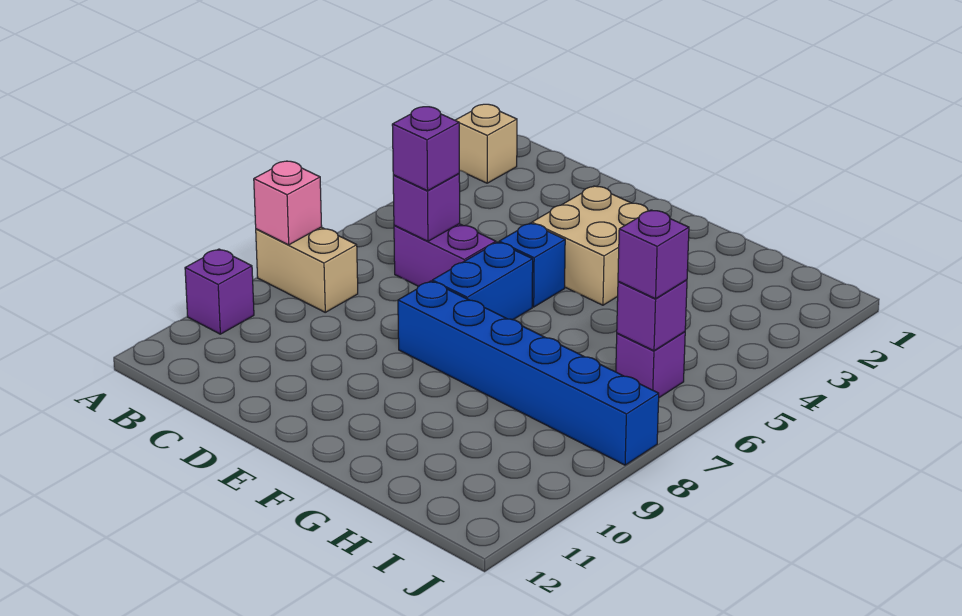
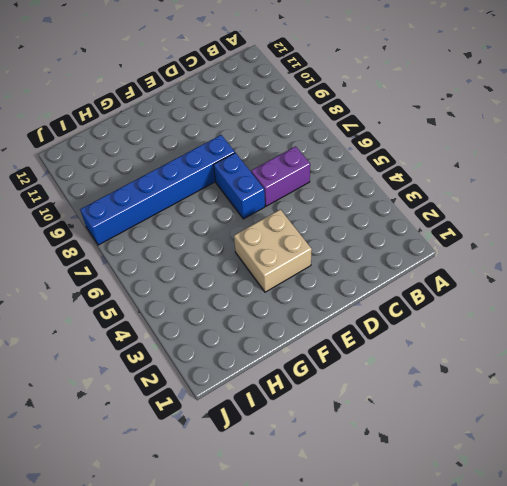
none -> tan brick A2 level 1
none -> tan brick A8:B8 level 1
none -> purple brick A10 level 1

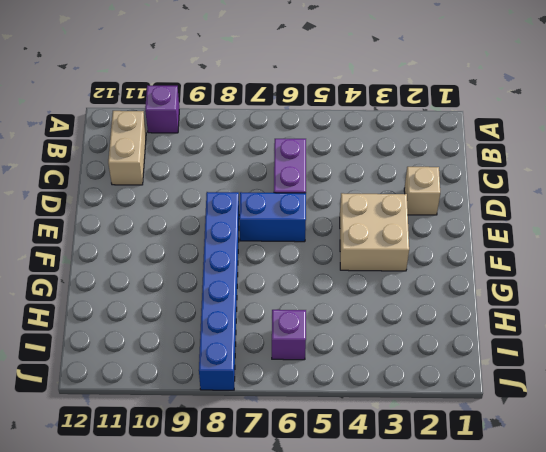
tan brick B11:C11 level 1 -> tan brick A8:B8 level 1
tan brick D2 level 1 -> tan brick A2 level 1
none -> blue brick E5 level 1
none -> pink brick A8 level 2
none -> purple brick C6 level 2

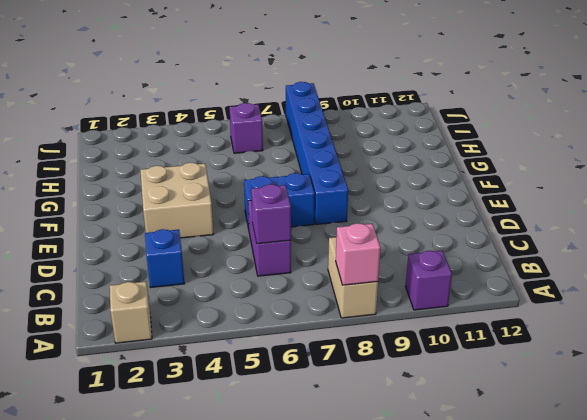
blue brick C3 level 1 -> blue brick E5 level 1
none -> purple brick I6 level 2
none -> purple brick C6 level 3
none -> purple brick I6 level 3

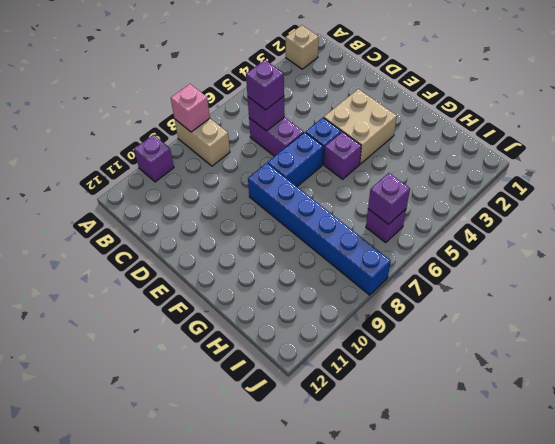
purple brick F5 level 1 -> purple brick I6 level 3

